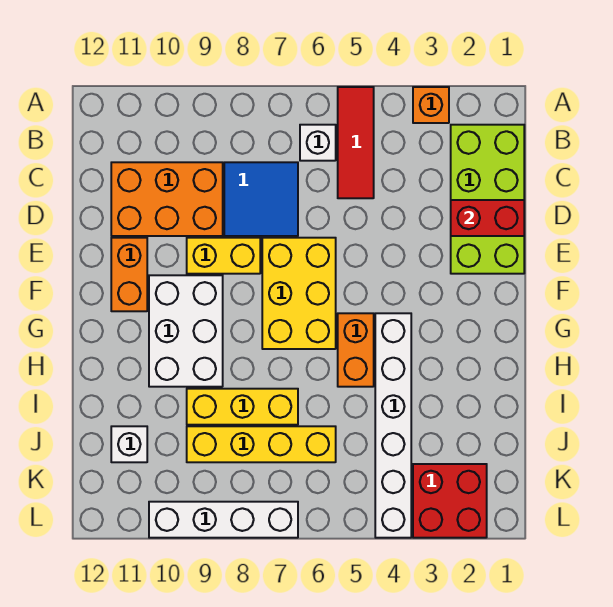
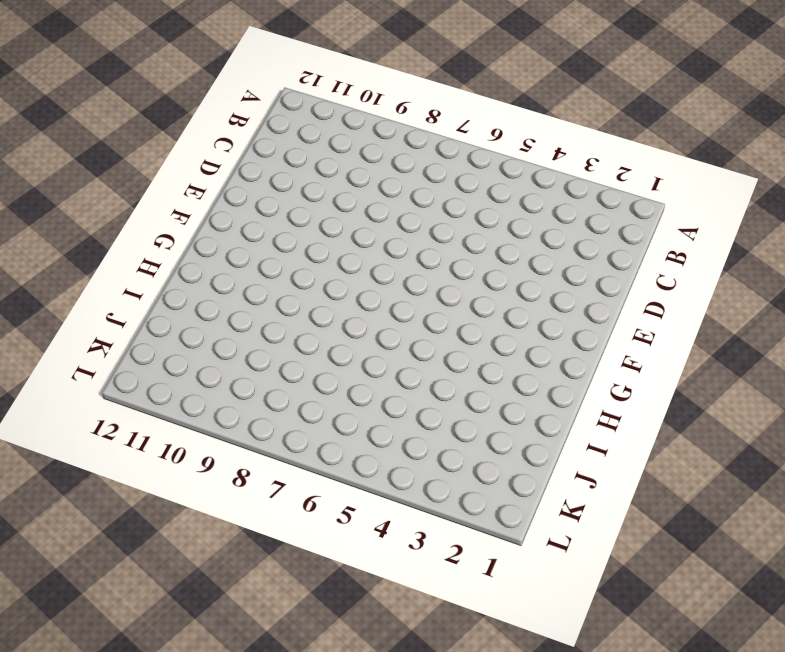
none -> orange brick A3 level 1
none -> red tile A5:C5 level 1
none -> lime brick B1:E2 level 1

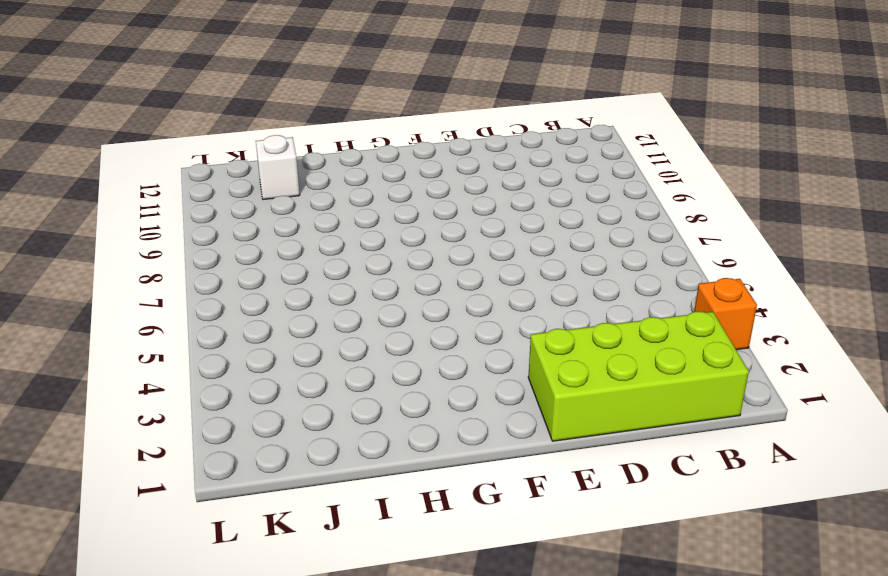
none -> red tile A5:C5 level 1
none -> white brick B6 level 1
none -> blue tile C7:D8 level 1

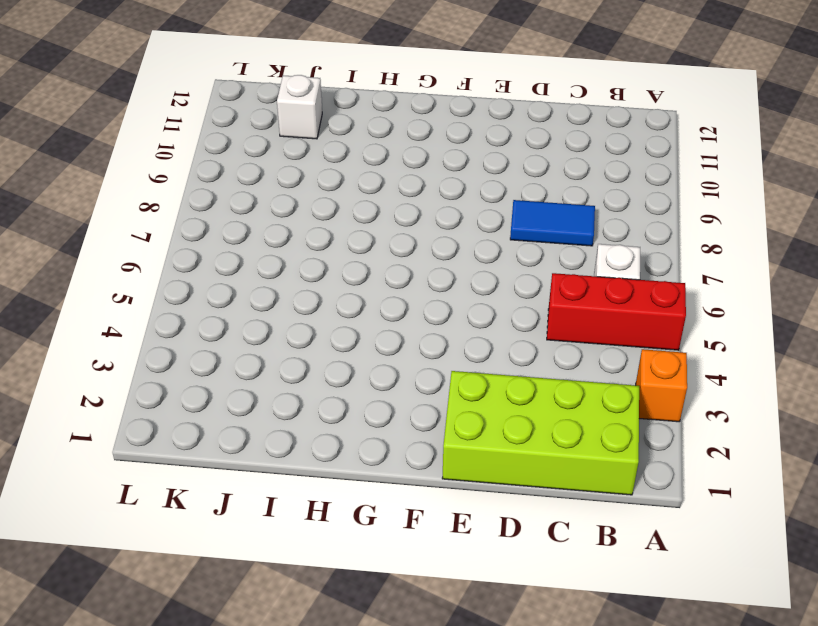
red brick A5:C5 level 1 -> red tile A5:C5 level 1
blue tile C8:D8 level 1 -> blue tile C7:D8 level 1
none -> orange brick C9:D11 level 1
none -> yellow brick E6:G7 level 1
none -> yellow brick E8:E9 level 1

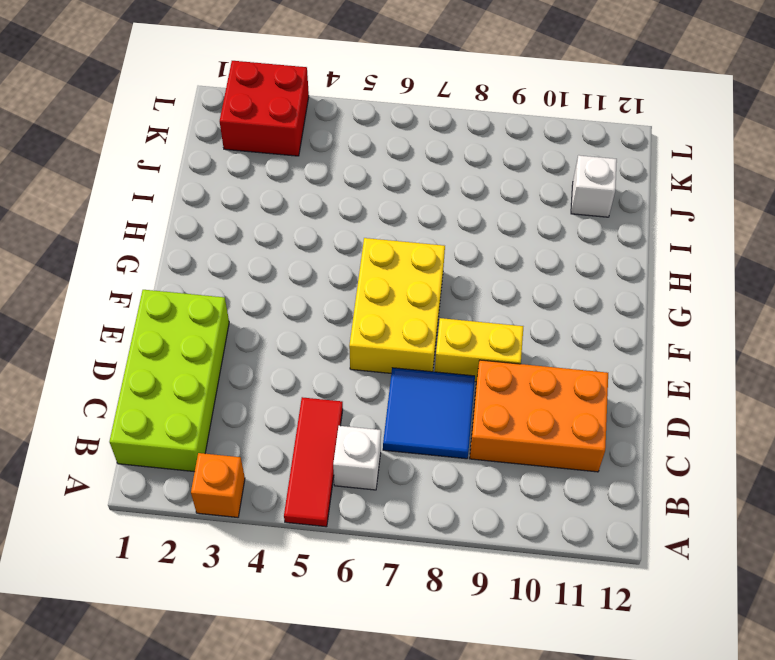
none -> orange brick E11:F11 level 1
none -> white brick F9:H10 level 1
none -> white brick G4:L4 level 1

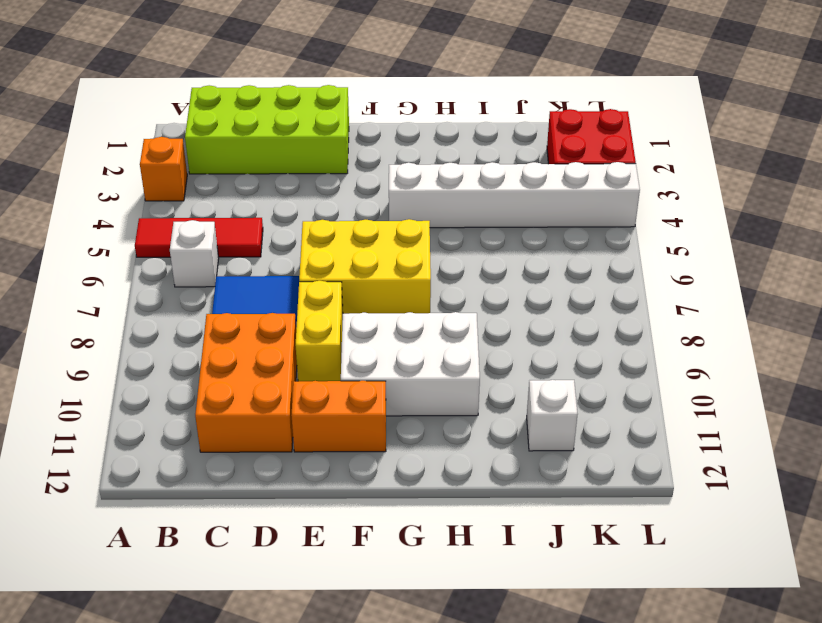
none -> orange brick G5:H5 level 1
none -> yellow brick I7:I9 level 1
none -> yellow brick J6:J9 level 1

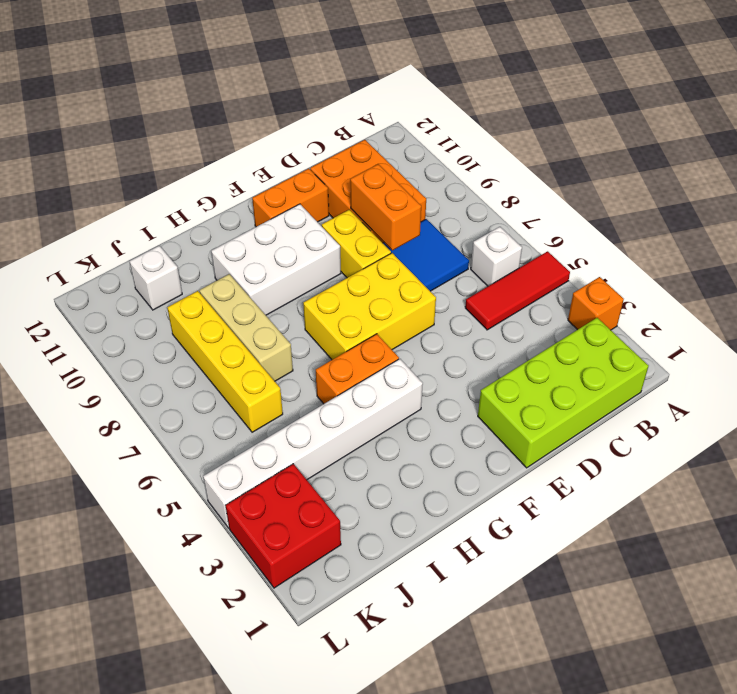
orange brick D8:D9 level 2 -> none
tan brick I7:I9 level 1 -> yellow brick I7:I9 level 1
none -> white brick L7:L10 level 1
none -> red brick D1:D2 level 2

